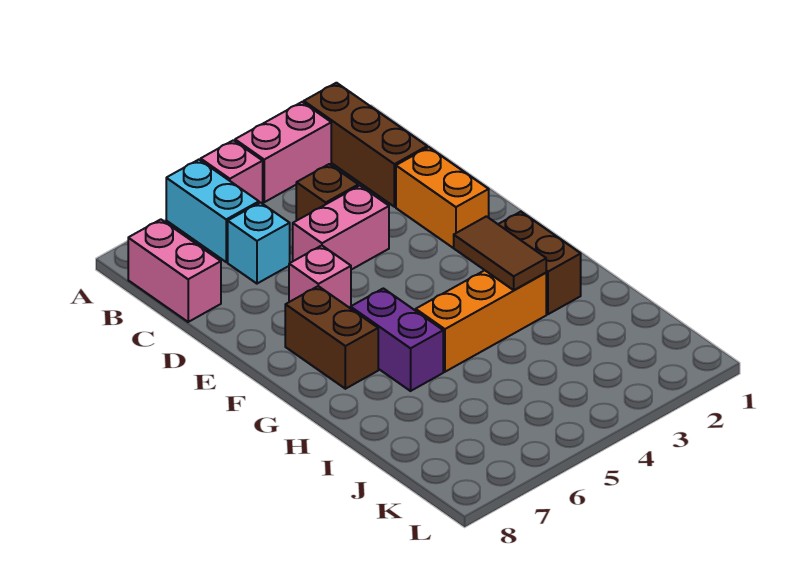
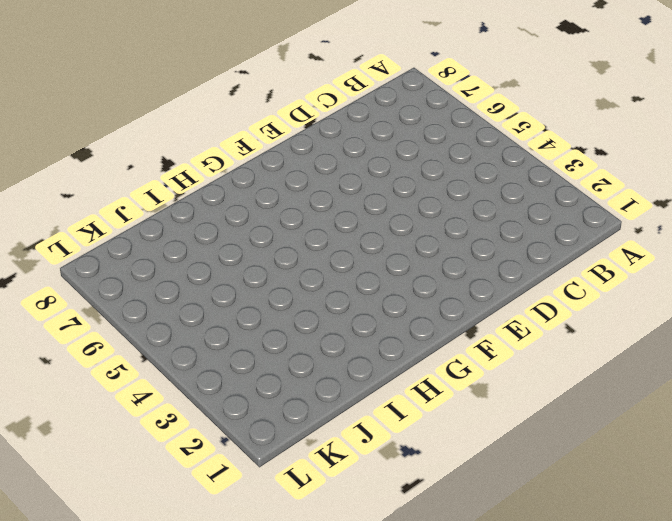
none -> brown brick A2:C2 level 1
none -> pink brick A3:A4 level 1
none -> pink brick A5 level 1

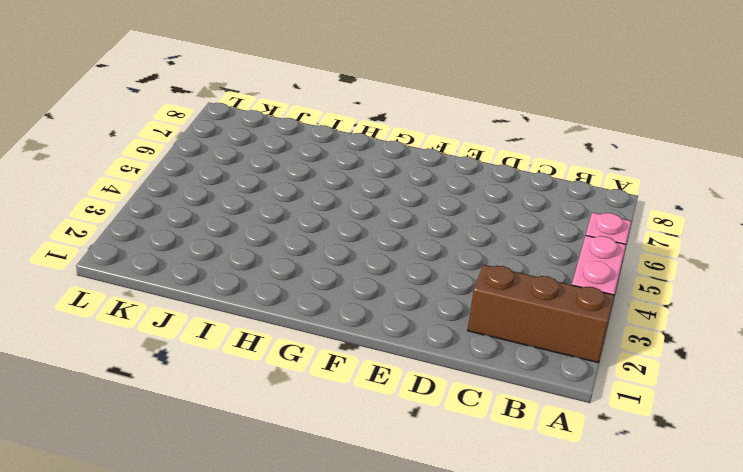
none -> cyan brick A6:B6 level 1
none -> pink brick B8:C8 level 1
none -> brown brick C4 level 1

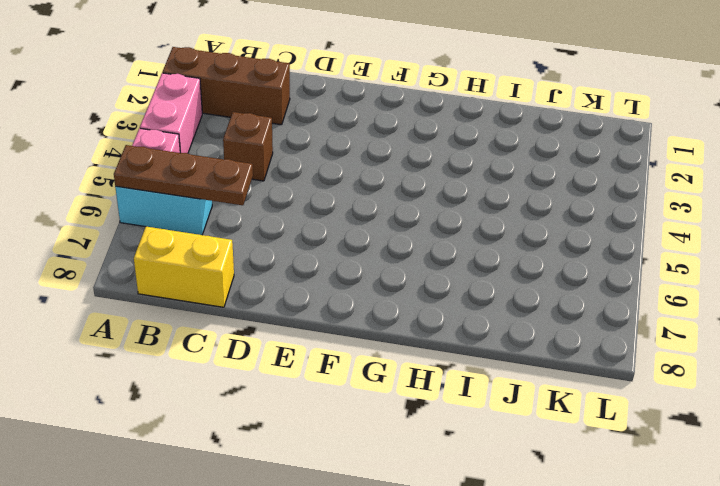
brown plate A6:C6 level 2 -> none
yellow brick B8:C8 level 1 -> pink brick B8:C8 level 1
none -> cyan brick C6 level 1
none -> orange brick D2:E2 level 1
none -> pink brick D4:D5 level 1

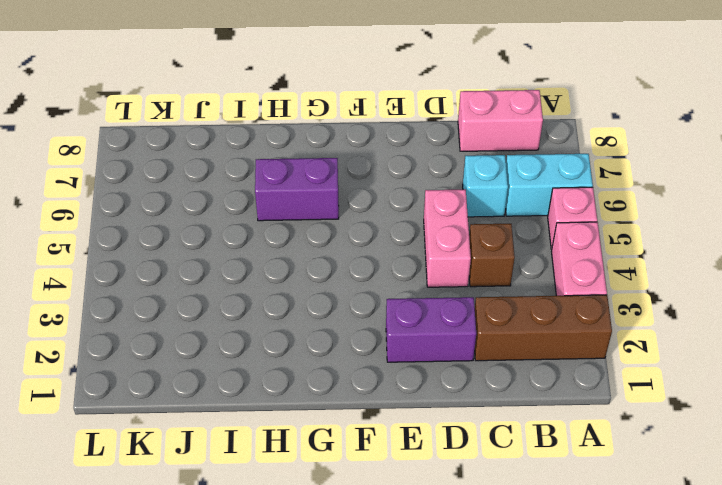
purple brick D2:E2 level 1 -> orange brick D2:E2 level 1
none -> pink brick E6 level 1
none -> brown brick F7:G7 level 1
none -> brown brick G2:H2 level 1

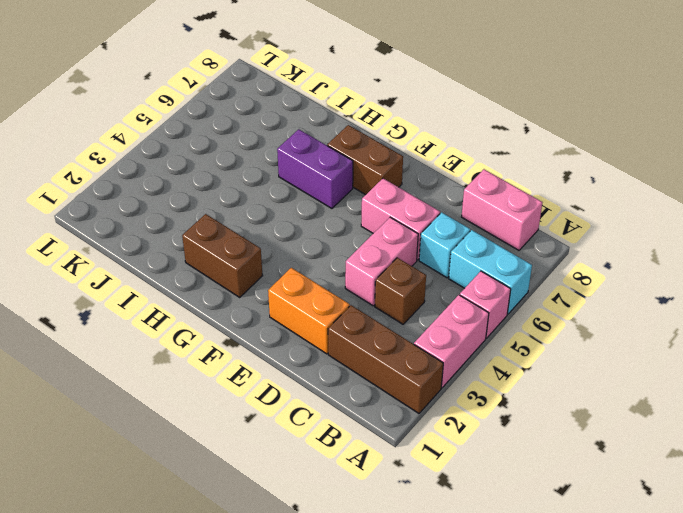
pink brick D6:E6 level 1 -> pink brick E6 level 1
none -> orange brick H3:H5 level 1
none -> brown tile G3:H3 level 2

